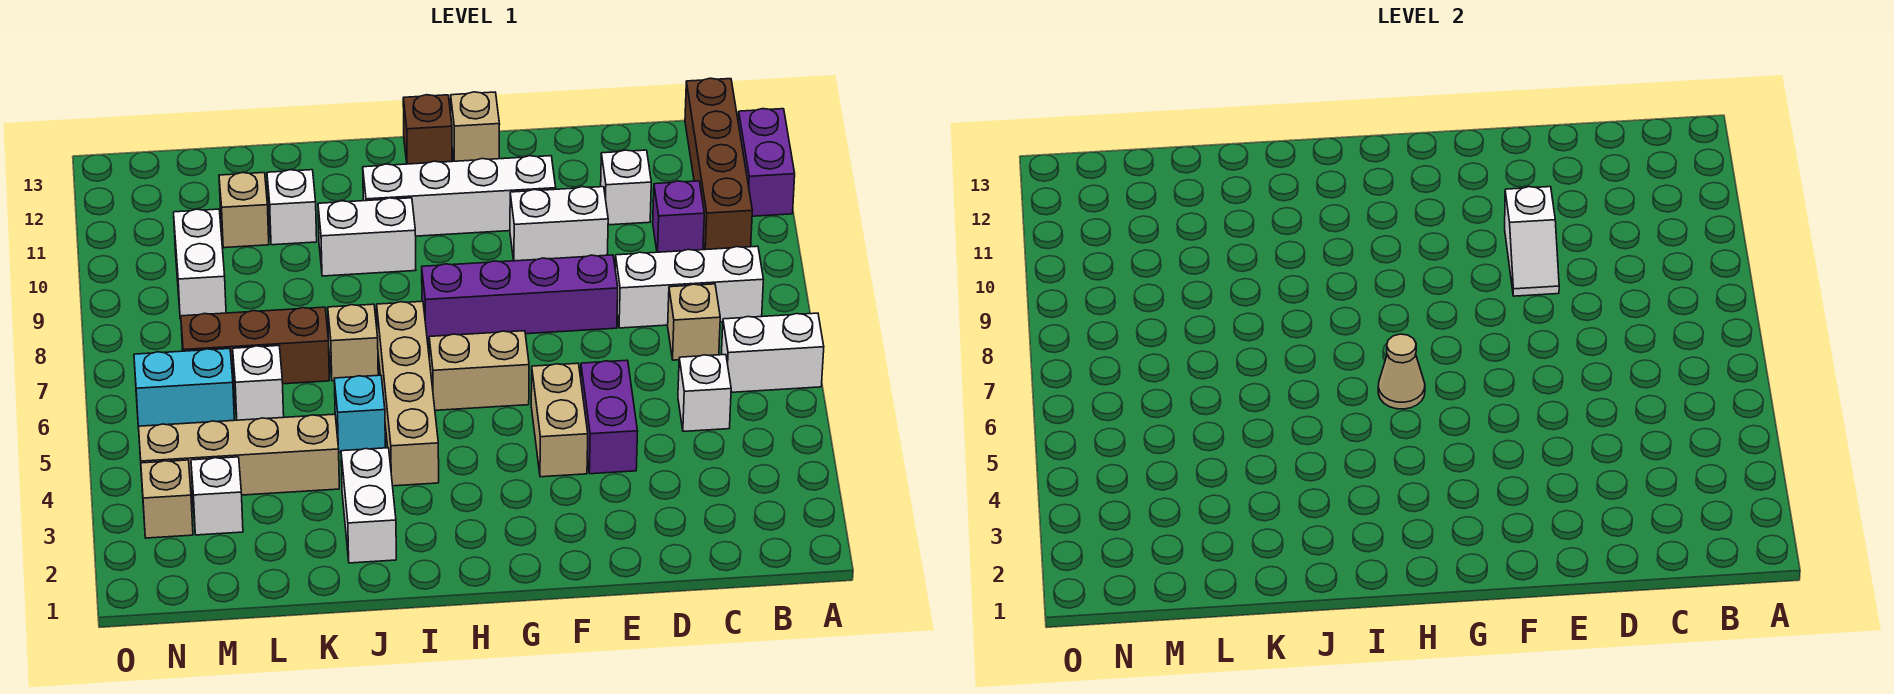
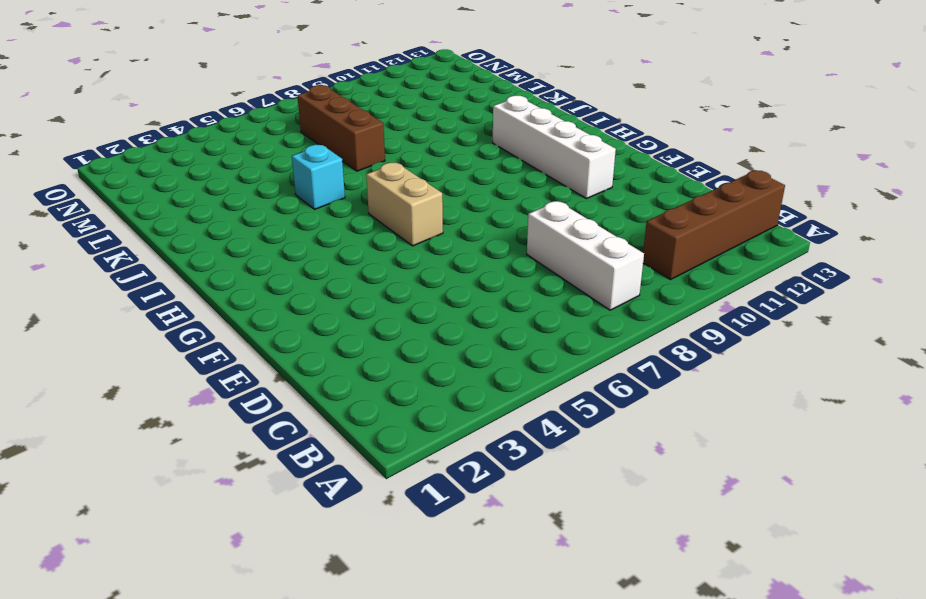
none -> white brick A6:B6 level 1
none -> purple brick A11:A12 level 1
none -> white brick C5 level 1
none -> tan brick C7 level 1

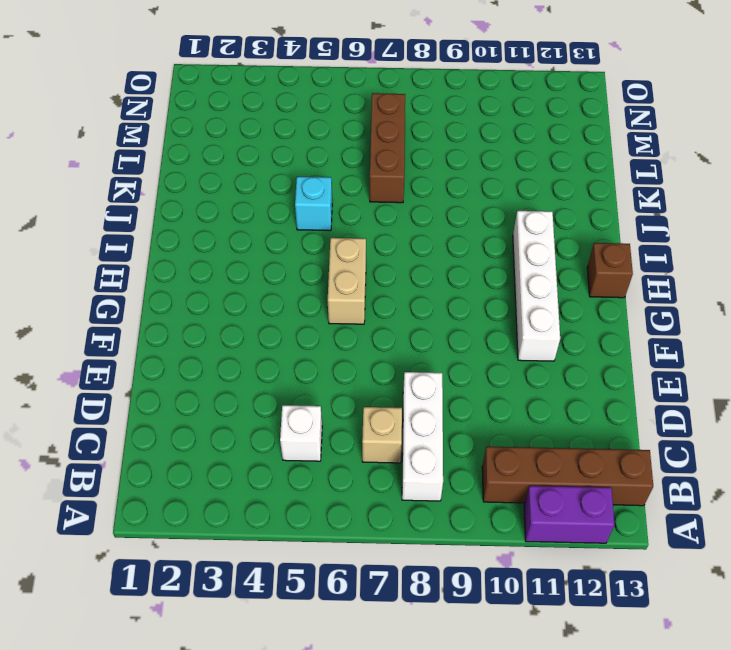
none -> white brick A6:B6 level 1
none -> purple brick C10 level 1
none -> white brick D11 level 1
none -> purple brick E4:E5 level 1

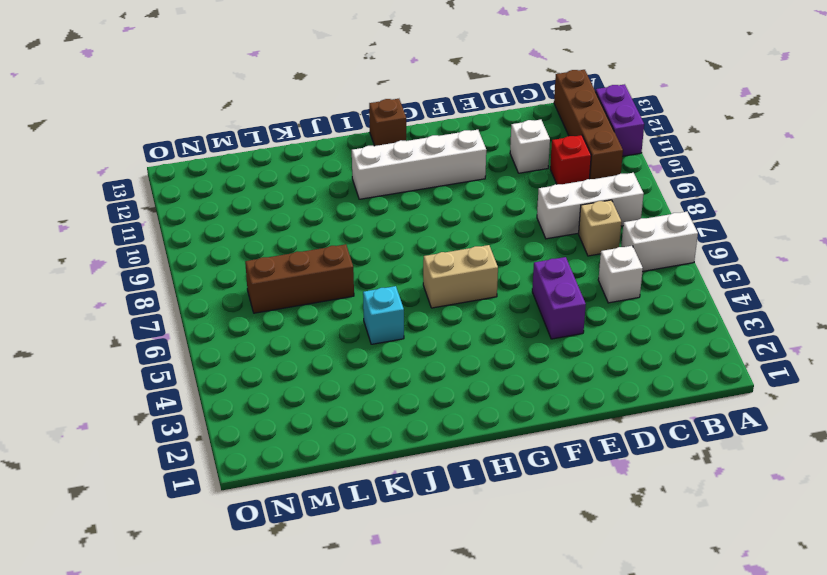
red brick C10 level 1 -> purple brick C10 level 1
none -> purple brick E8:H8 level 1
none -> white brick E10:F10 level 1
none -> tan brick F4:F5 level 1
none -> tan brick G13 level 1

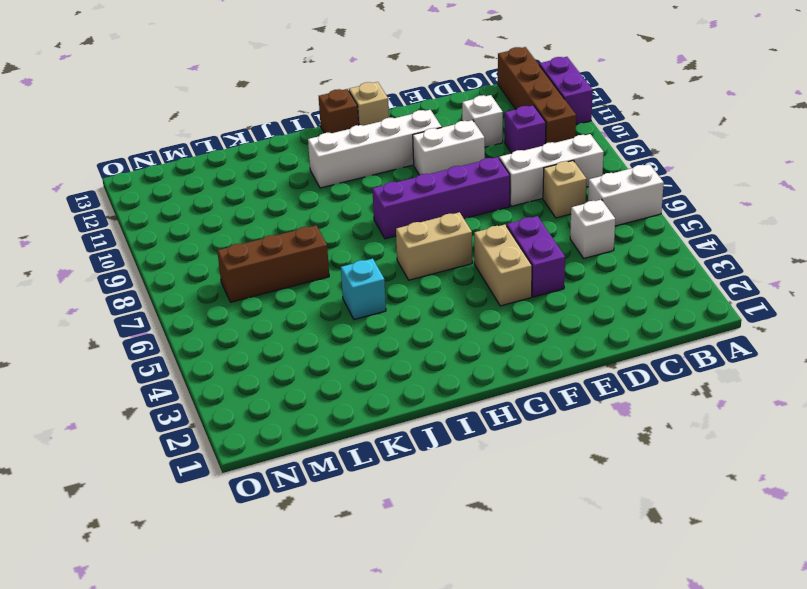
none -> tan brick I4:I7 level 1
none -> white brick I10:J10 level 1
none -> white brick J2:J3 level 1
none -> tan brick J7 level 1

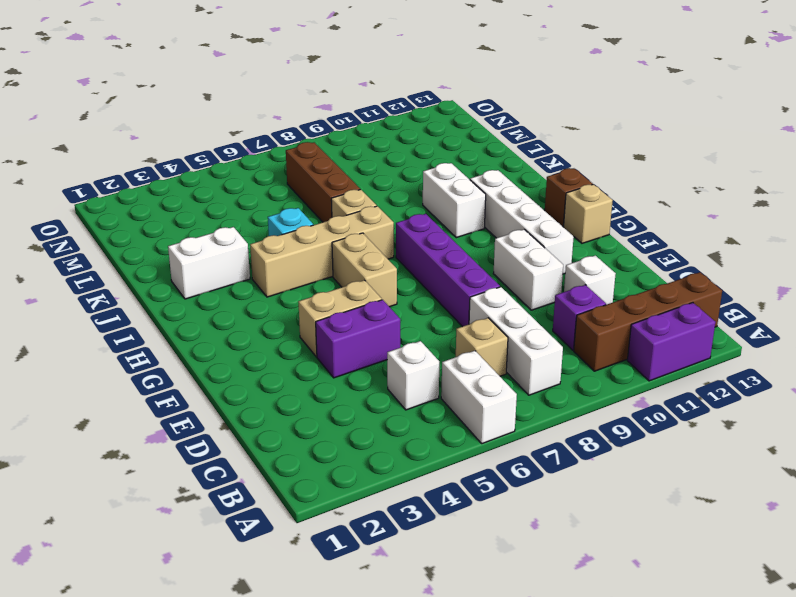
none -> tan brick K4:N4 level 1
none -> white brick K11 level 1
none -> white brick L6 level 1
none -> tan brick L11 level 1

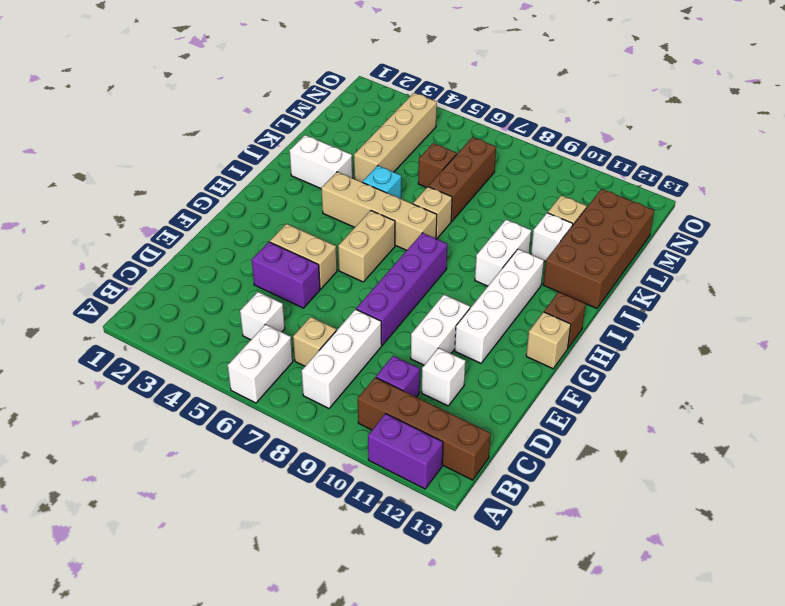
brown brick J12:M13 level 1 -> none
brown brick L6 level 1 -> white brick L6 level 1
none -> white brick M3 level 1
none -> cyan brick M6:N6 level 1
none -> white brick M9:M10 level 1
none -> tan brick N3 level 1

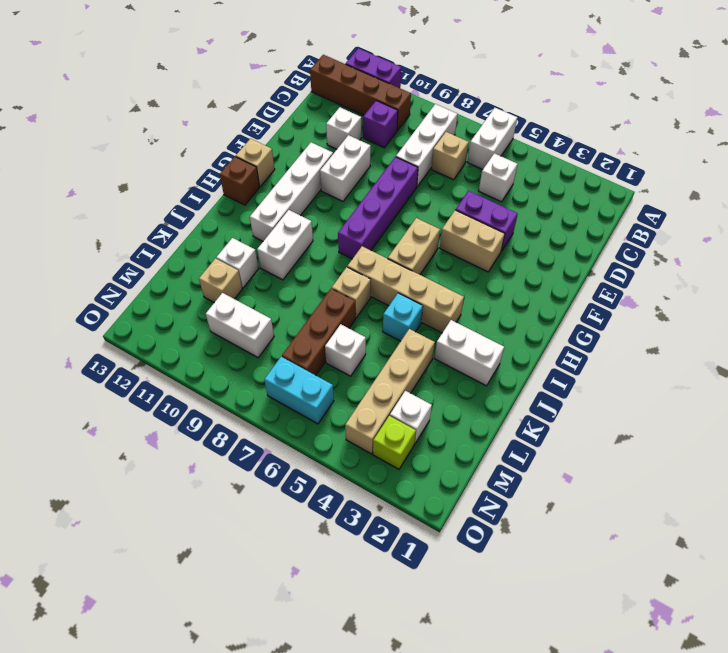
lime brick N3 level 1 -> tan brick N3 level 1
cyan brick N6:N7 level 1 -> cyan brick M6:N6 level 1
none -> white slope E9:E10 level 2 top 10
none -> tan cone H6 level 2

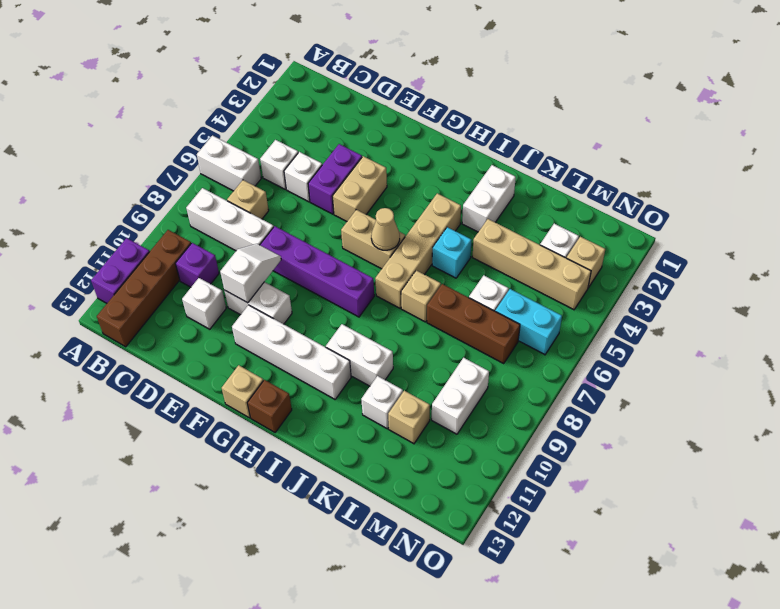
white brick D5 level 1 -> none

